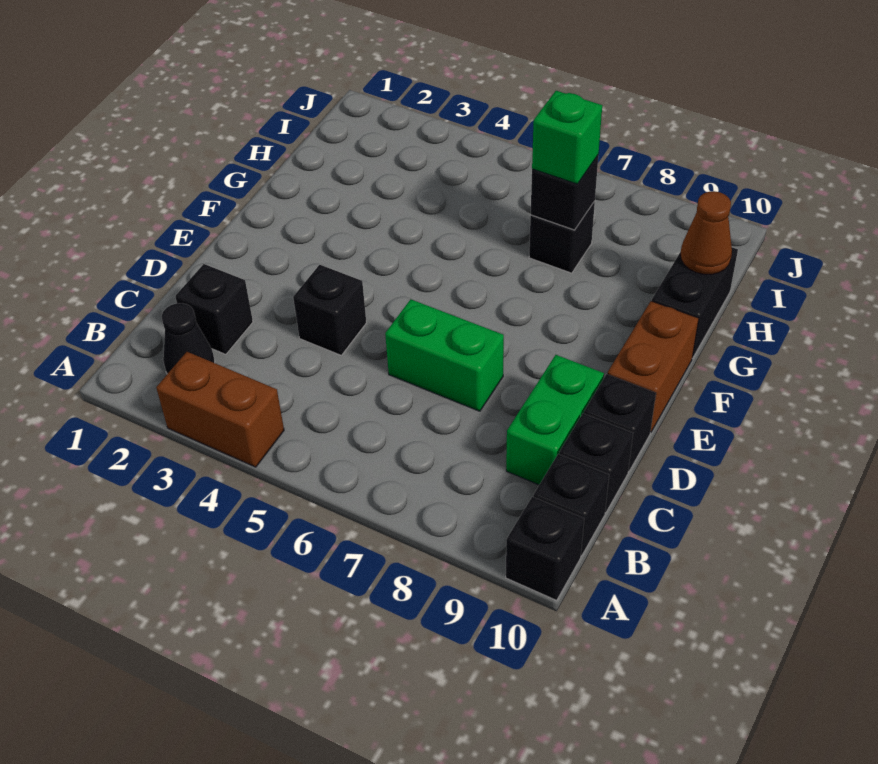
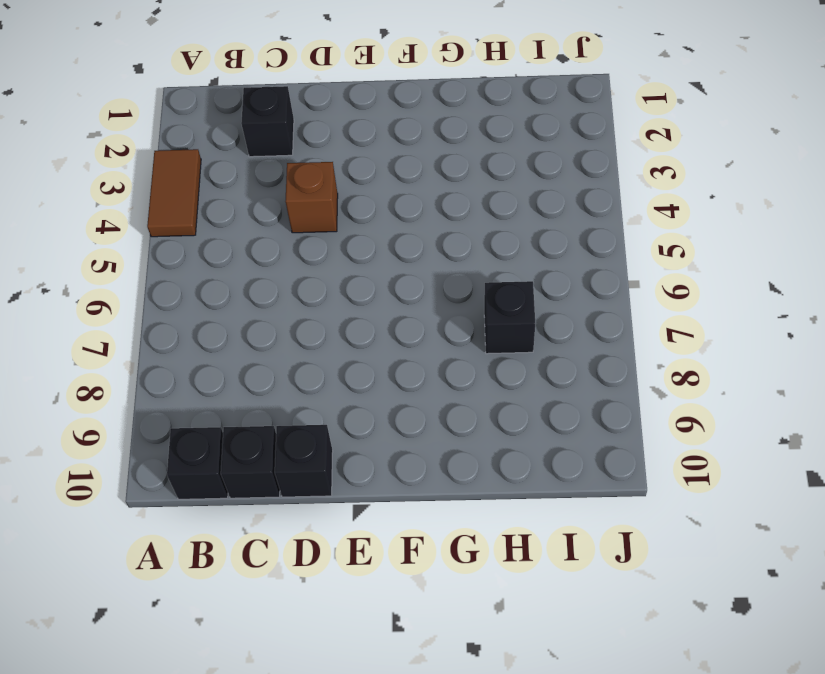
brown tile A3:A4 level 1 -> brown brick A3:A4 level 1
brown brick D4 level 1 -> black brick D4 level 1
none -> black brick A10 level 1
none -> black cone B2 level 1
none -> green brick C9:D9 level 1

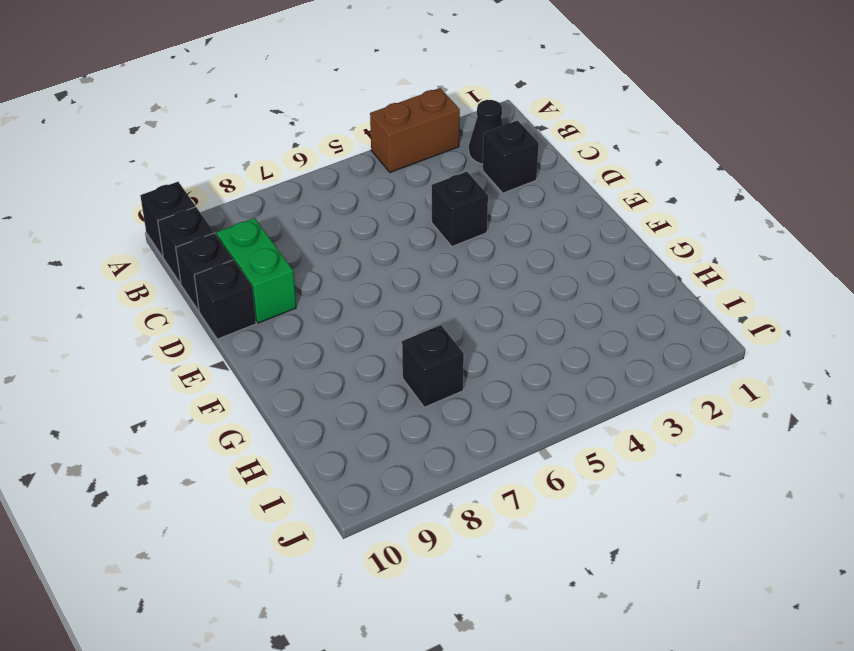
none -> green brick D6:D7 level 1
none -> brown brick E10:F10 level 1
none -> black brick G10:H10 level 1

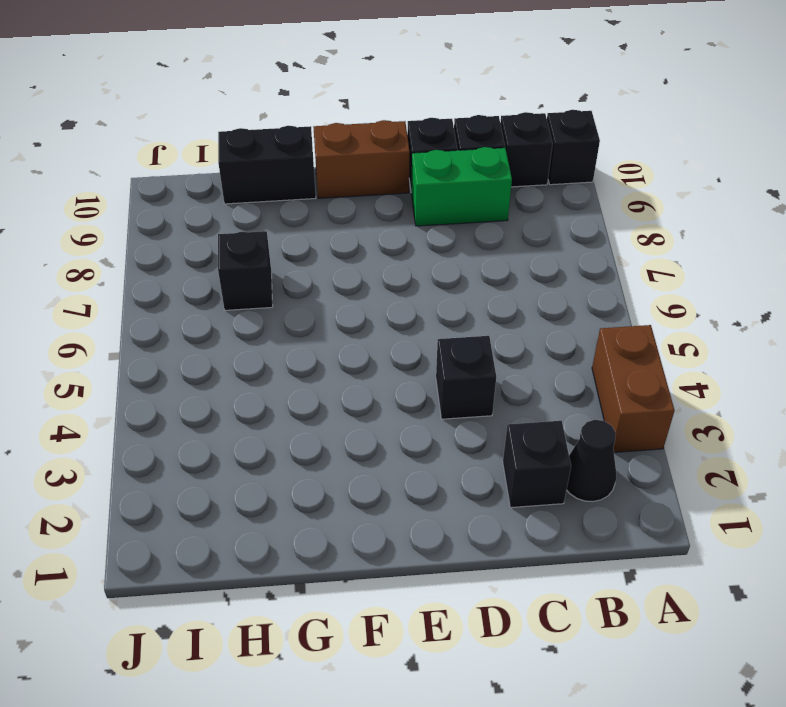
none -> green brick D6:D7 level 1
none -> black brick H7 level 2
none -> brown cone H10 level 2

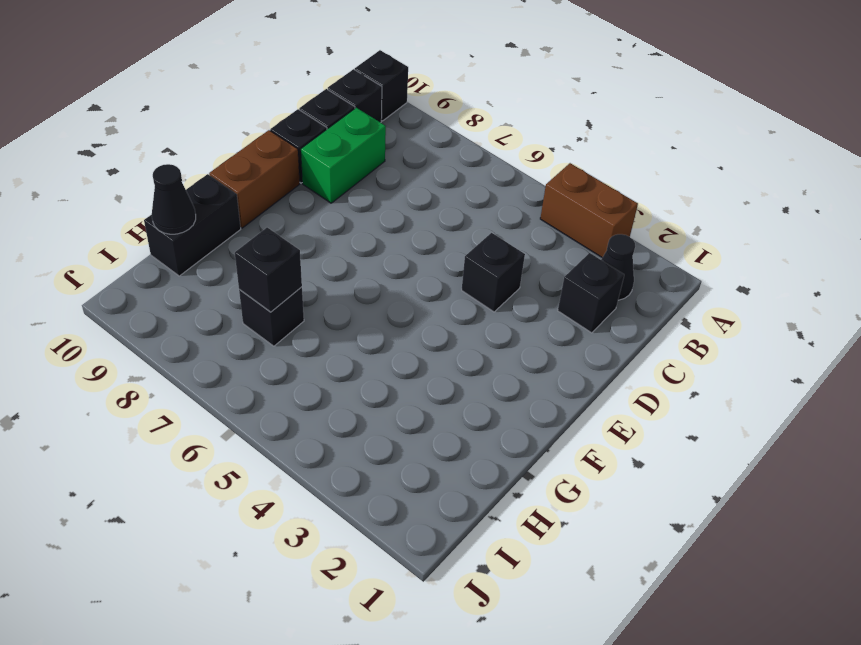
black cone H10 level 2 -> brown cone H10 level 2
none -> green brick D6:D7 level 1
none -> green brick H7 level 3

